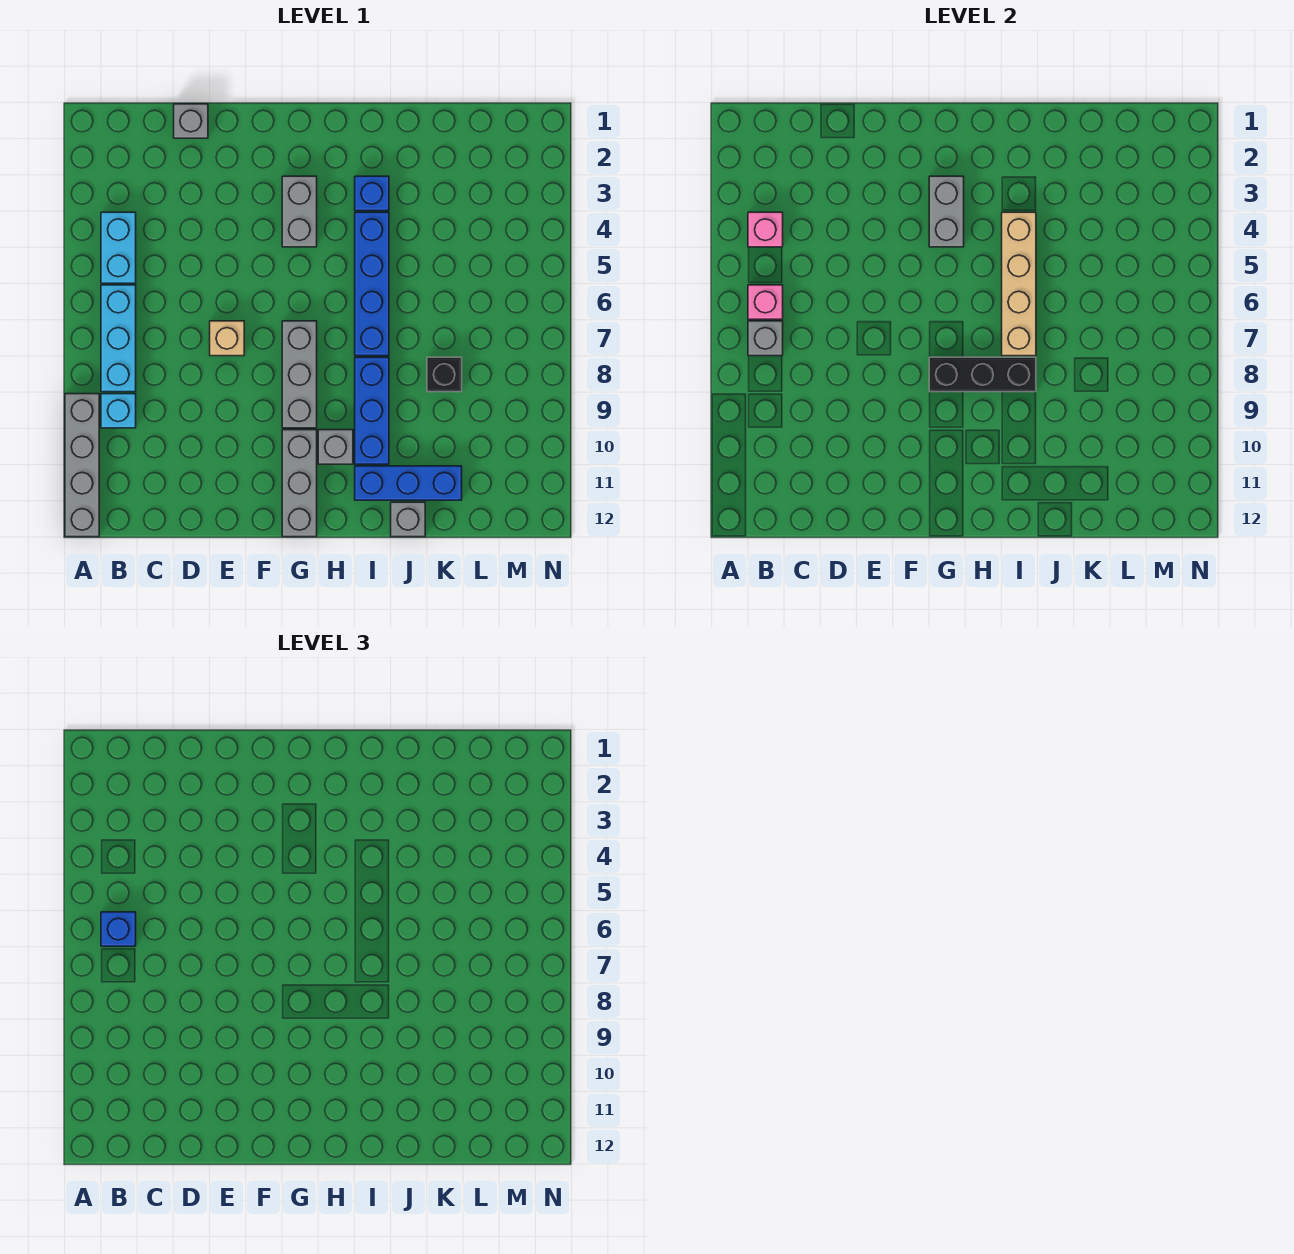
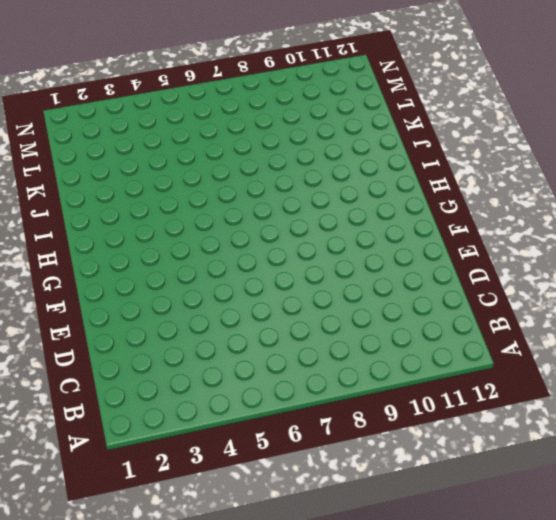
none -> grey brick A9:A12 level 1
none -> cyan brick B4:B5 level 1
none -> cyan brick B6:B8 level 1

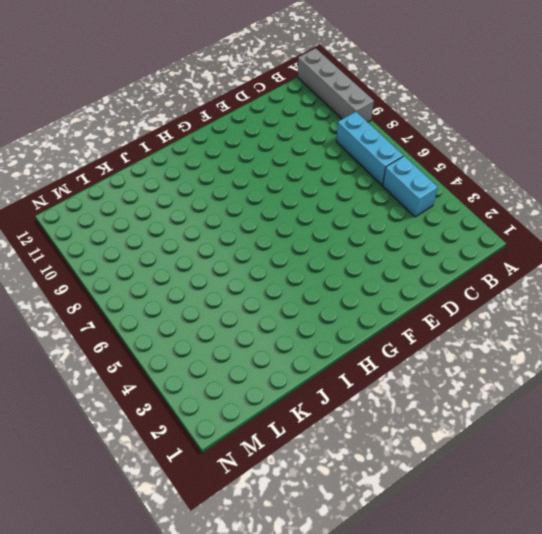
none -> cyan brick B9 level 1
none -> grey brick D1 level 1
none -> tan brick E7 level 1

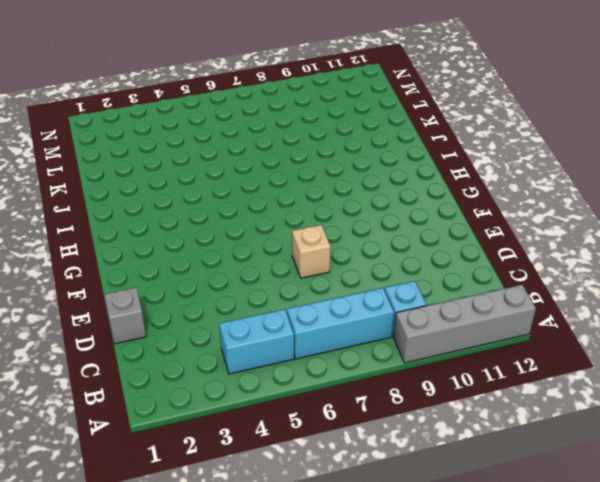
none -> grey brick G3:G4 level 1
none -> grey brick G7:G9 level 1
none -> grey brick G10:G12 level 1

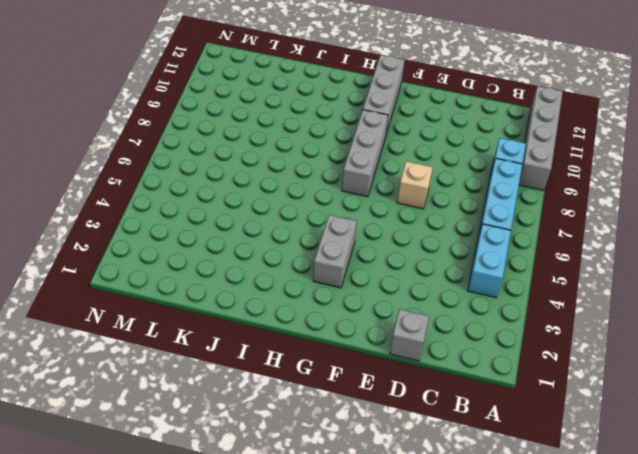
none -> grey brick H10 level 1
none -> blue brick I3 level 1
none -> blue brick I4:I7 level 1

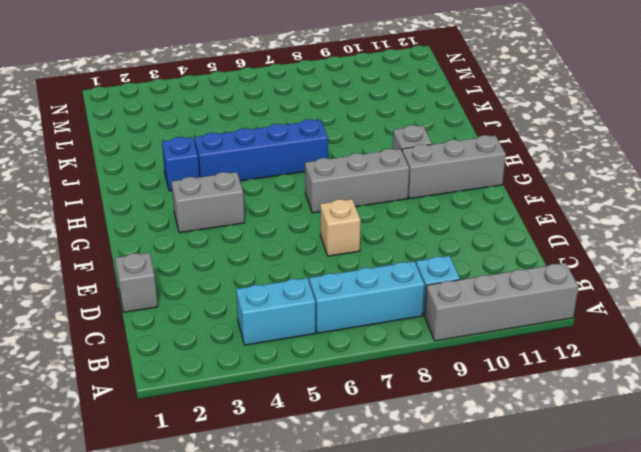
none -> blue brick I8:I10 level 1
none -> blue brick I11:K11 level 1
none -> grey brick J12 level 1

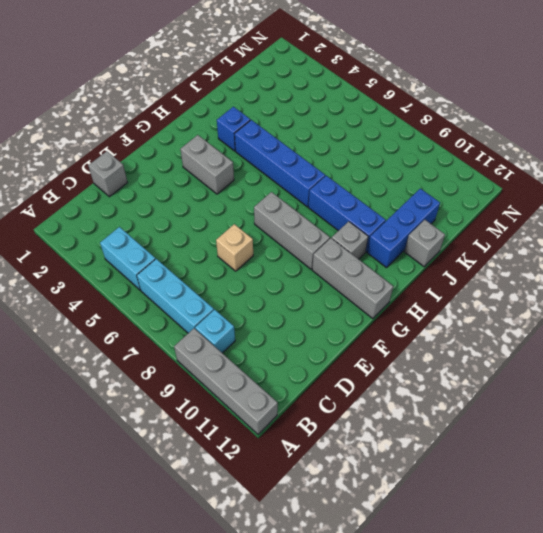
none -> black brick K8 level 1
none -> pink brick B4 level 2
none -> pink brick B6 level 2

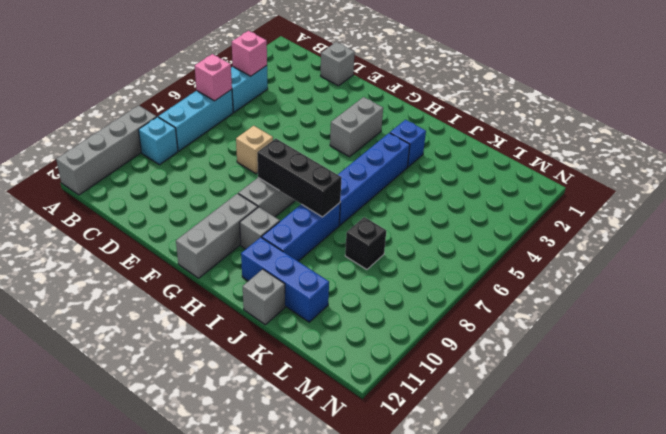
none -> grey brick B7 level 2
none -> grey brick G3:G4 level 2
none -> tan brick I4:I7 level 2

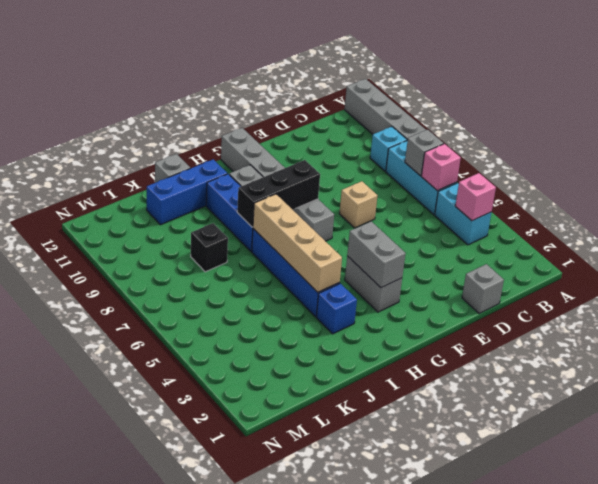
none -> blue brick B6 level 3

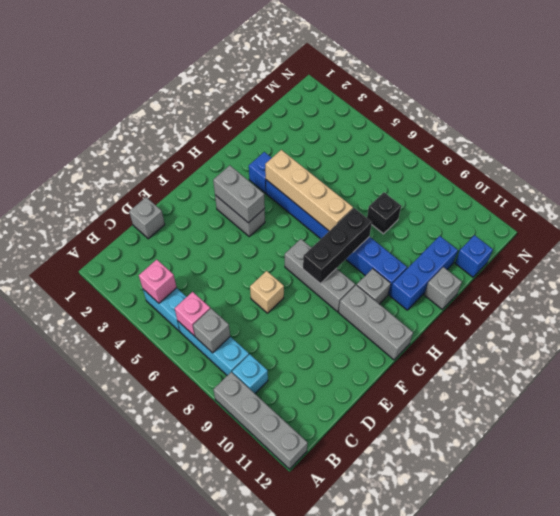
blue brick L12 level 1 -> blue brick B6 level 3

